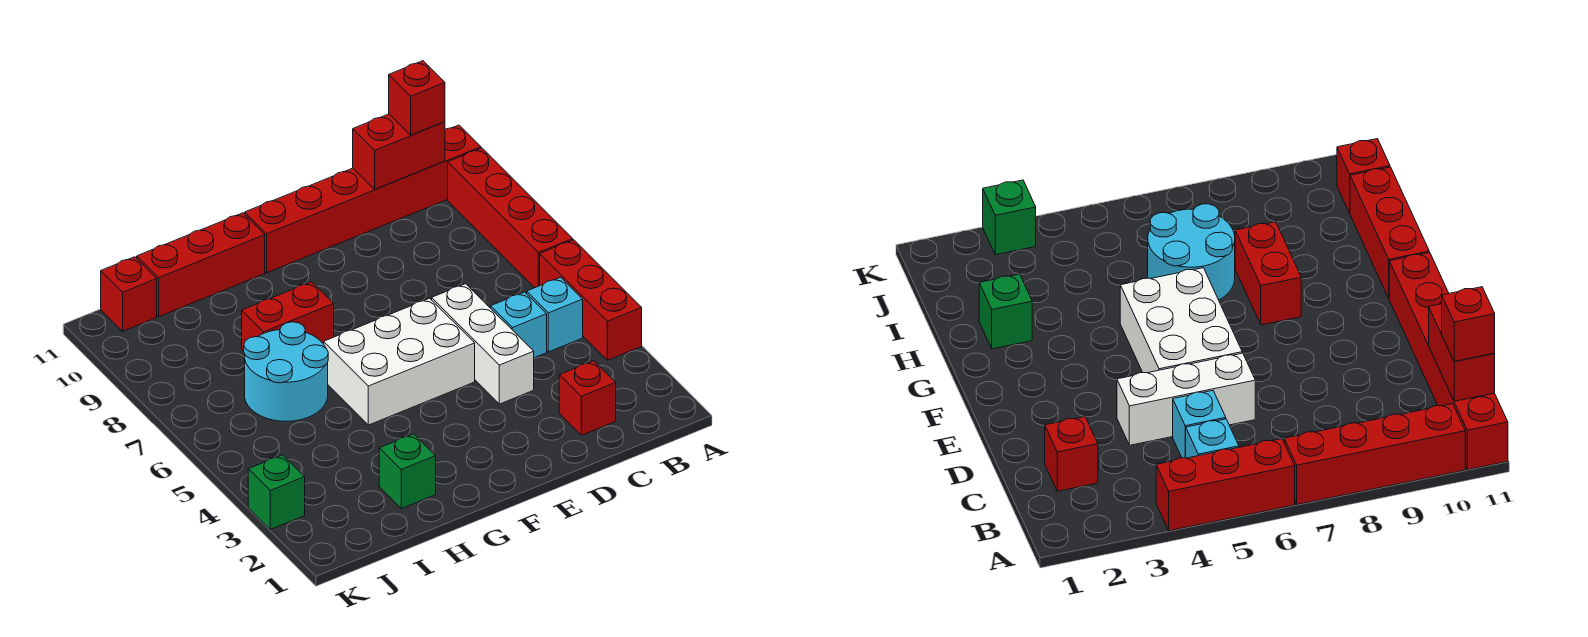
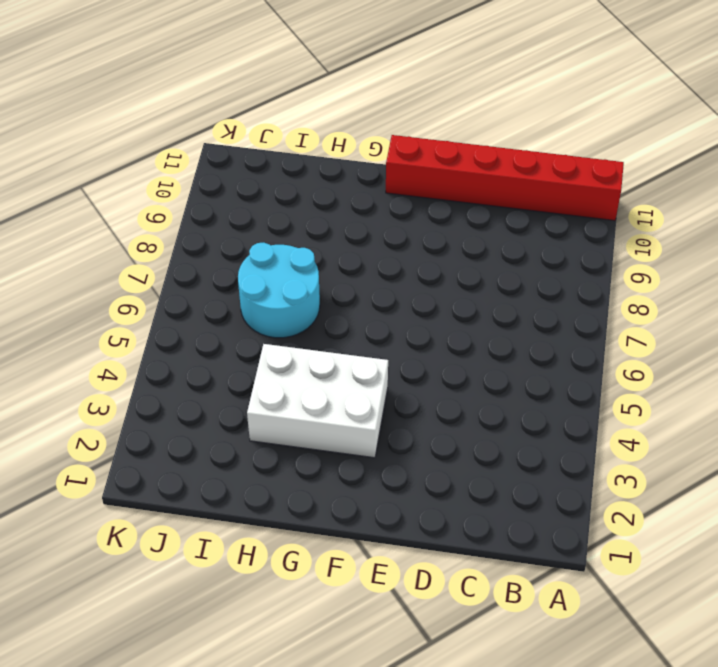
white brick F3:H4 level 1 -> white brick E5:G6 level 1
none -> red brick A4:A6 level 1
none -> red brick A7:A10 level 1
none -> cyan brick B5 level 1

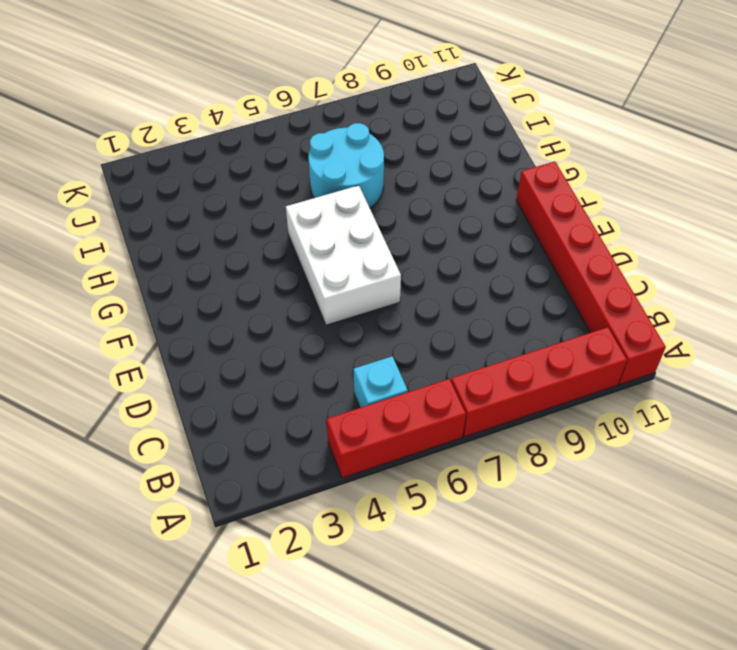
none -> red brick C2 level 1
none -> cyan brick C5 level 1
none -> white brick D4:D6 level 1

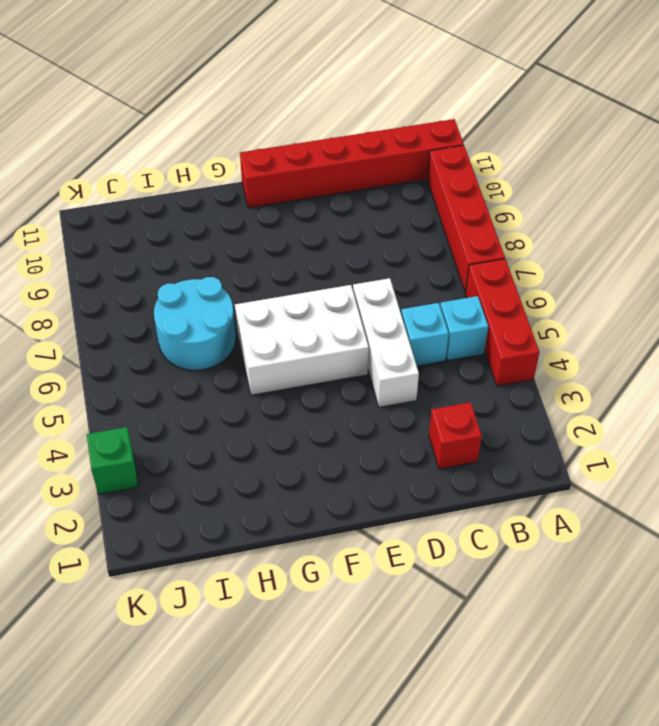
none -> red brick G8:H8 level 1
none -> red brick G11:I11 level 1
none -> green brick H2 level 1

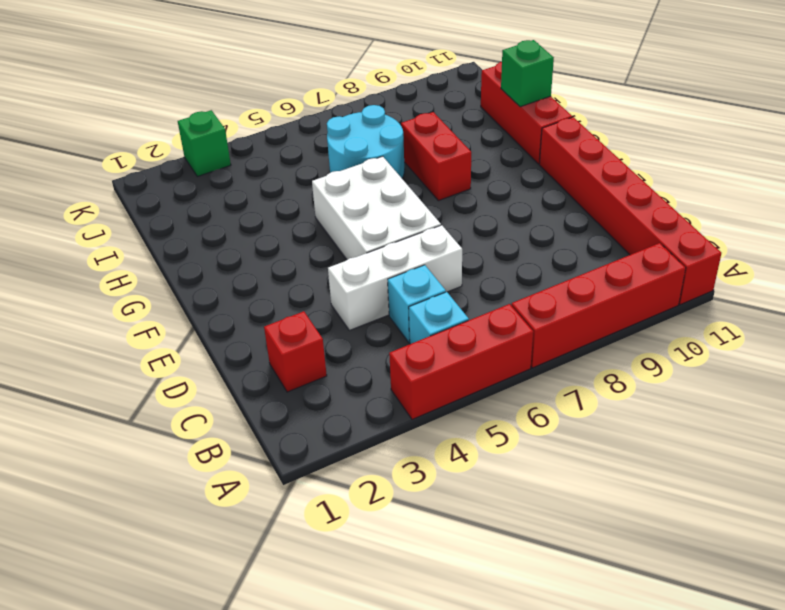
green brick H11 level 2 -> green brick H2 level 1
none -> red brick J11 level 1
none -> red brick B11:C11 level 2
none -> red brick B11 level 3

